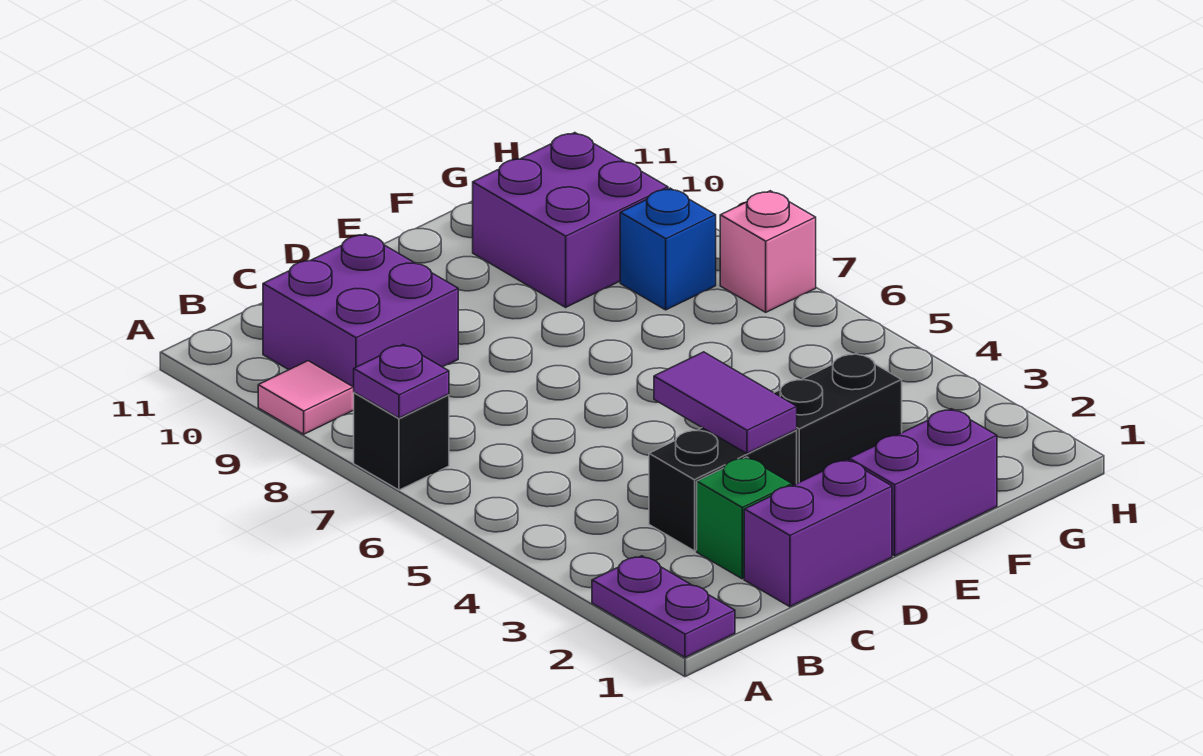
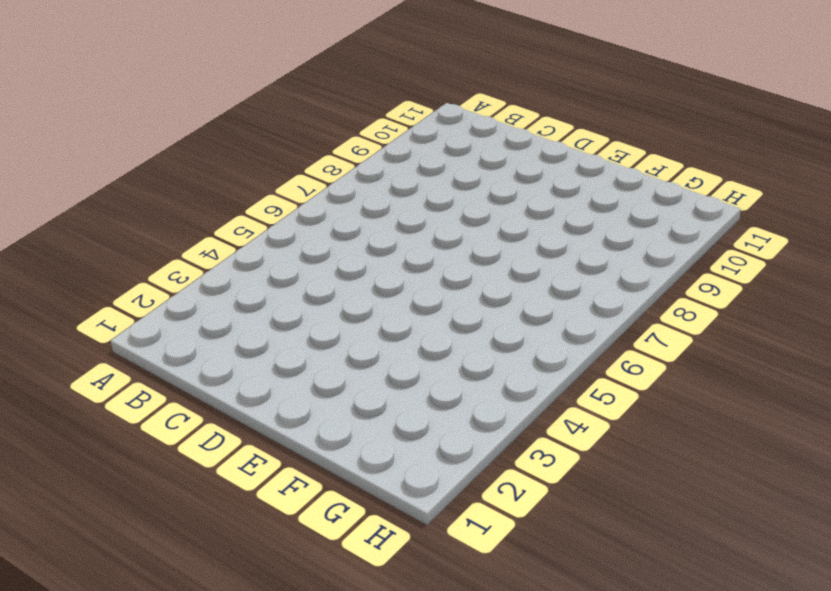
none -> purple plate A1:A2 level 1
none -> black brick A7 level 1
none -> pink tile A9 level 1

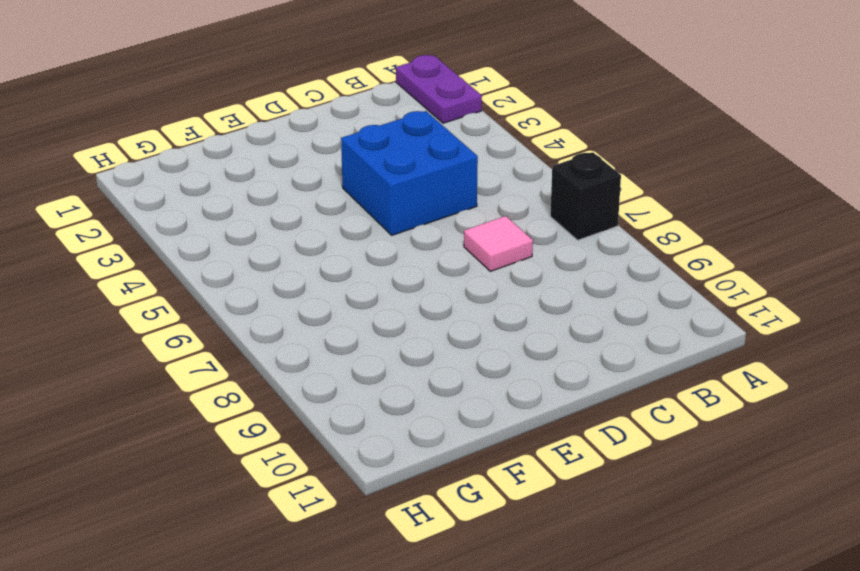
blue brick C4:D5 level 1 -> none
pink tile C7 level 1 -> pink tile A9 level 1
none -> purple brick B9:C10 level 1
none -> purple brick C1:D1 level 1
none -> green brick C2 level 1

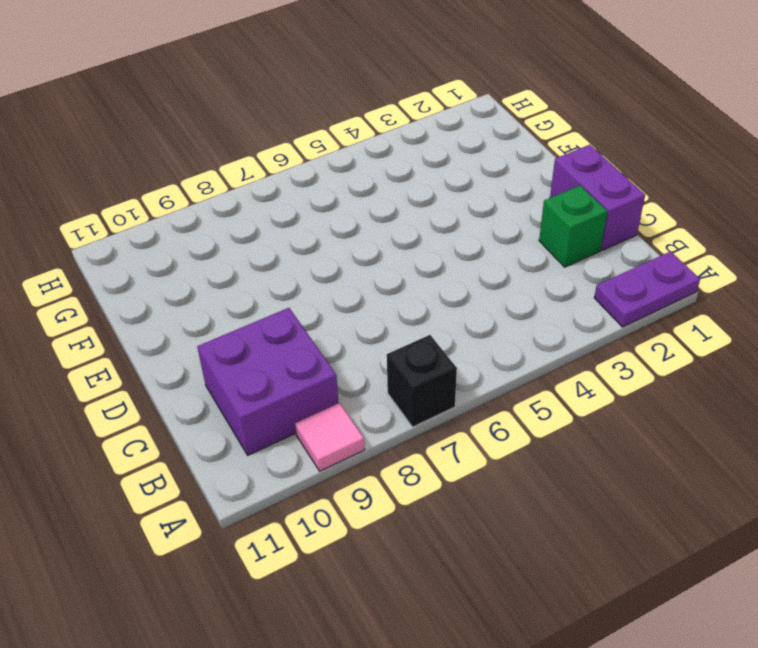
none -> black brick C3:D3 level 1
none -> purple brick E1:F1 level 1
none -> black brick E3:F3 level 1

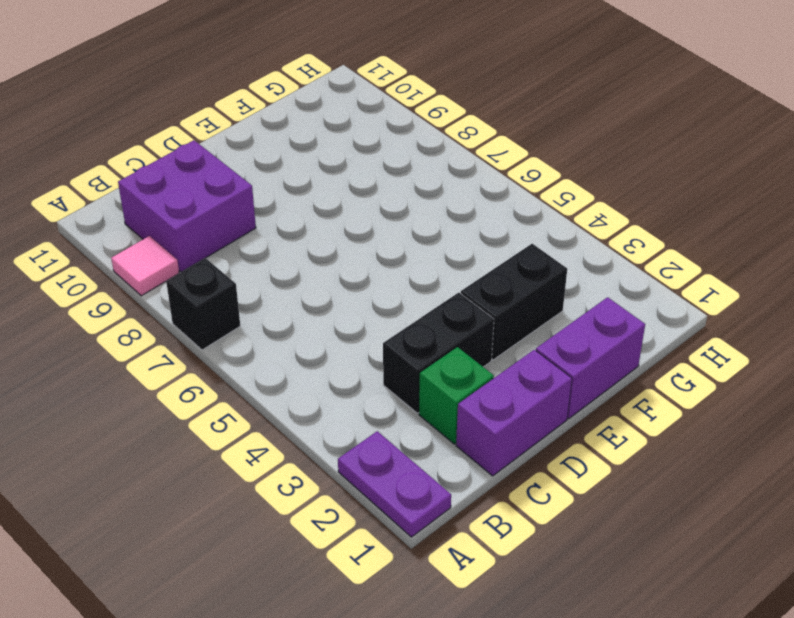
none -> purple brick F9:G10 level 1
none -> blue brick G8 level 1
none -> pink brick H7 level 1

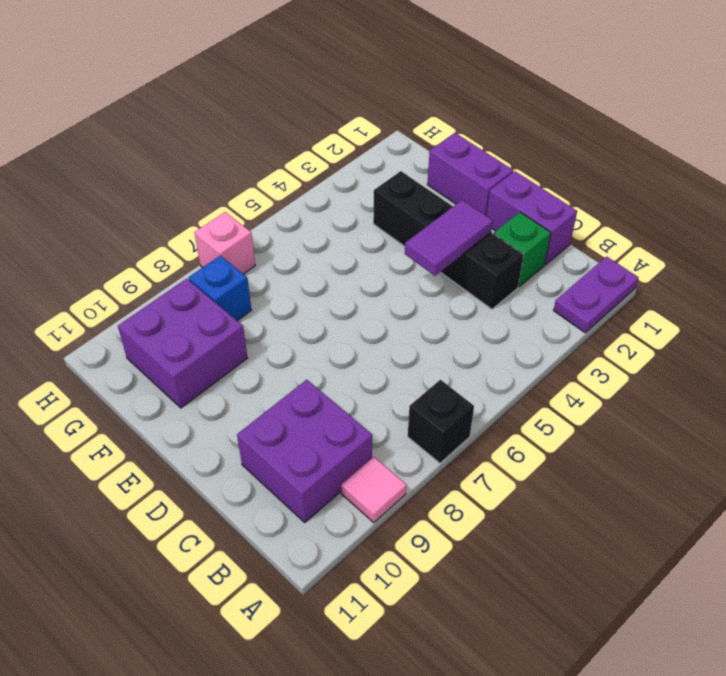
none -> purple plate A7 level 2

